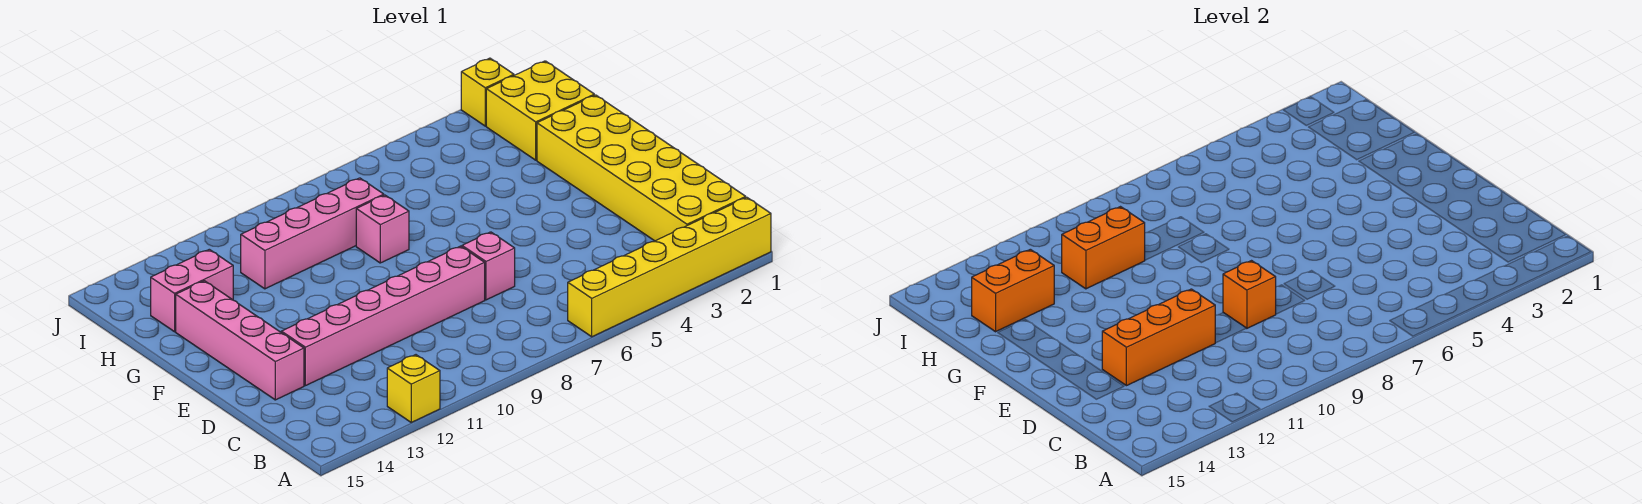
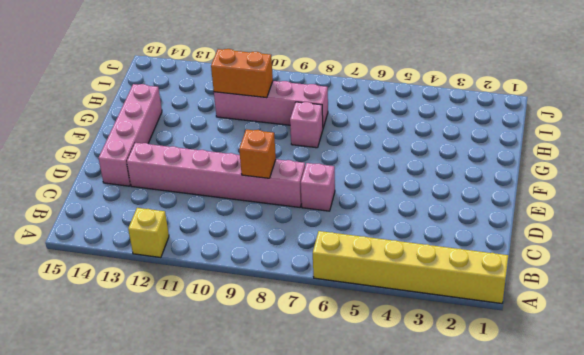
none -> yellow brick B1:G2 level 1
none -> yellow brick H1:I2 level 1
none -> pink brick H13:H14 level 1

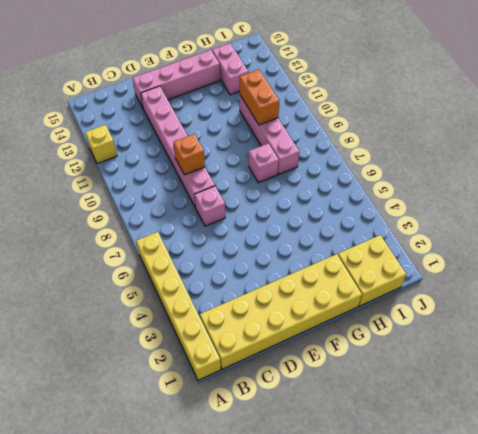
none -> yellow brick J2 level 1
none -> orange brick D11:D13 level 2
none -> orange brick H13:H14 level 2

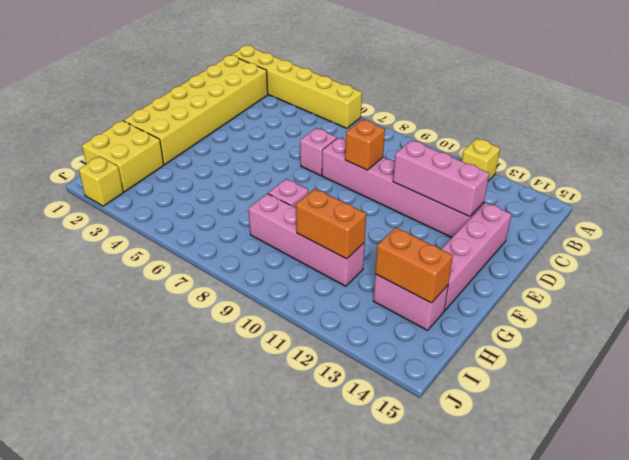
pink brick D11:D13 level 2 -> orange brick D11:D13 level 2

